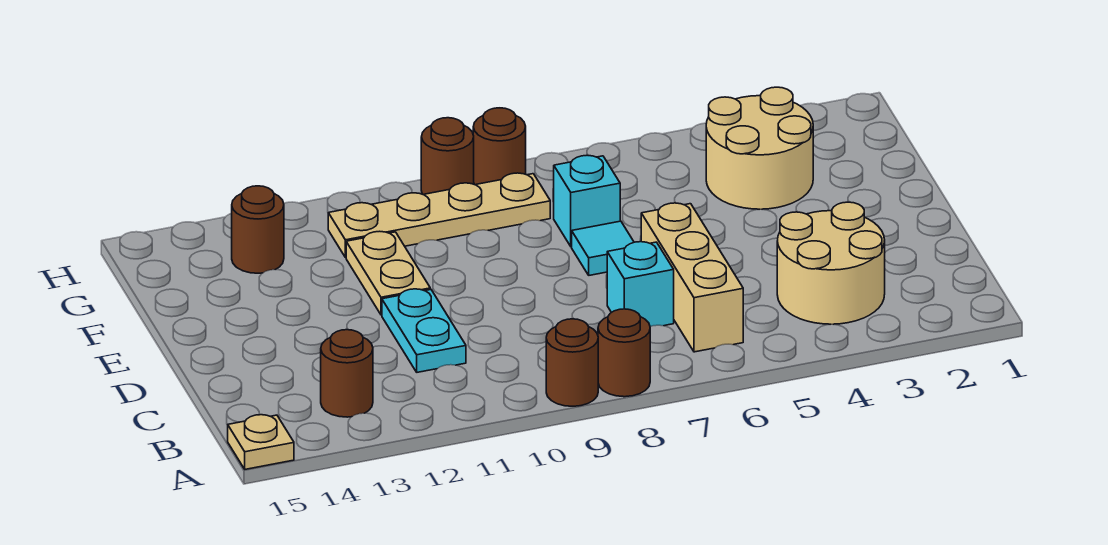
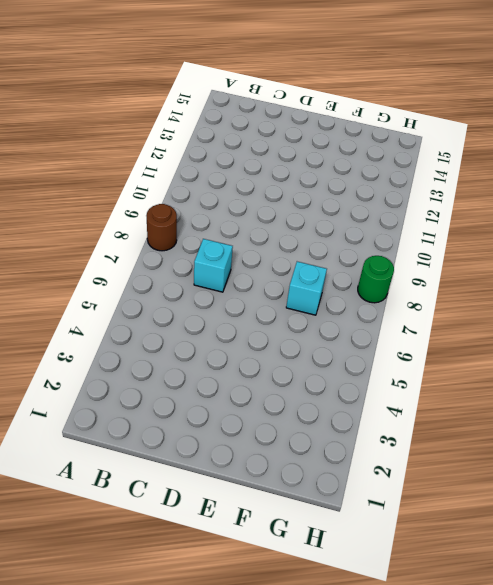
green round brick H8 level 1 -> brown round brick H8 level 1
none -> brown round brick A9 level 1
none -> tan plate A15 level 1
none -> tan round brick B3:C4 level 1

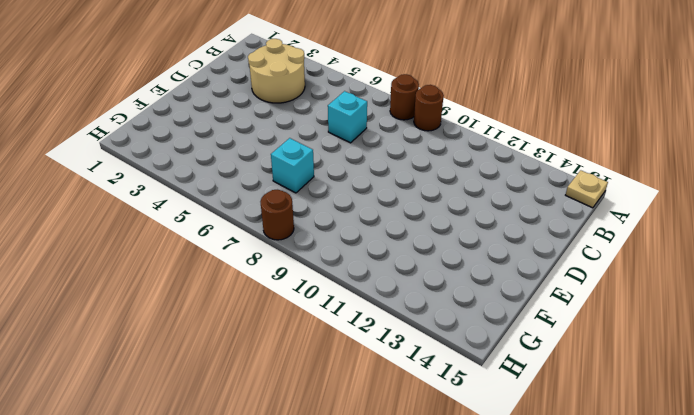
none -> tan brick B6:D6 level 1
none -> brown round brick B13 level 1
none -> cyan plate C11:D11 level 1

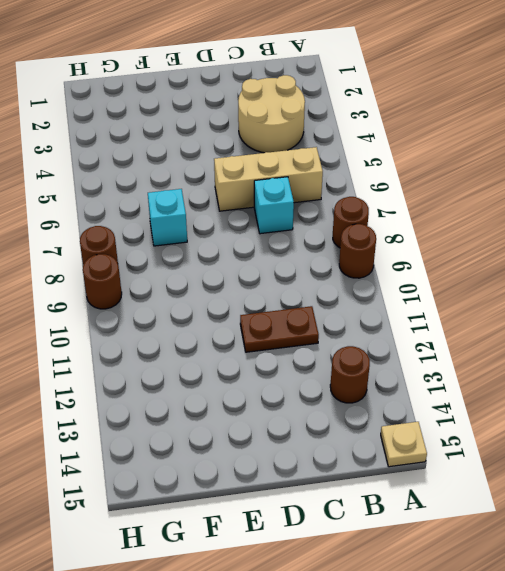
brown plate C11:D11 level 1 -> cyan plate C11:D11 level 1
none -> cyan tile E7 level 1
none -> tan plate E11:F11 level 1
none -> tan round brick F3:G4 level 1

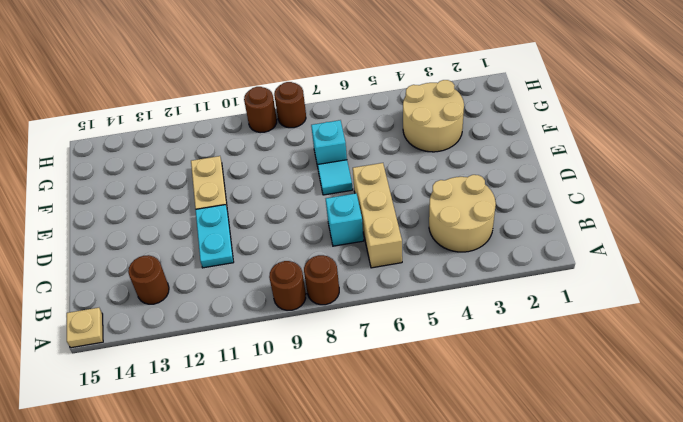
none -> tan plate G8:G11 level 1
none -> brown round brick G13 level 1

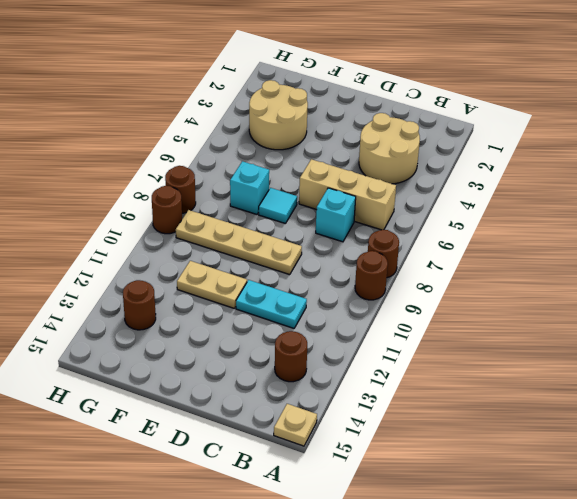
tan plate D9:G9 level 1 -> tan plate G8:G11 level 1

